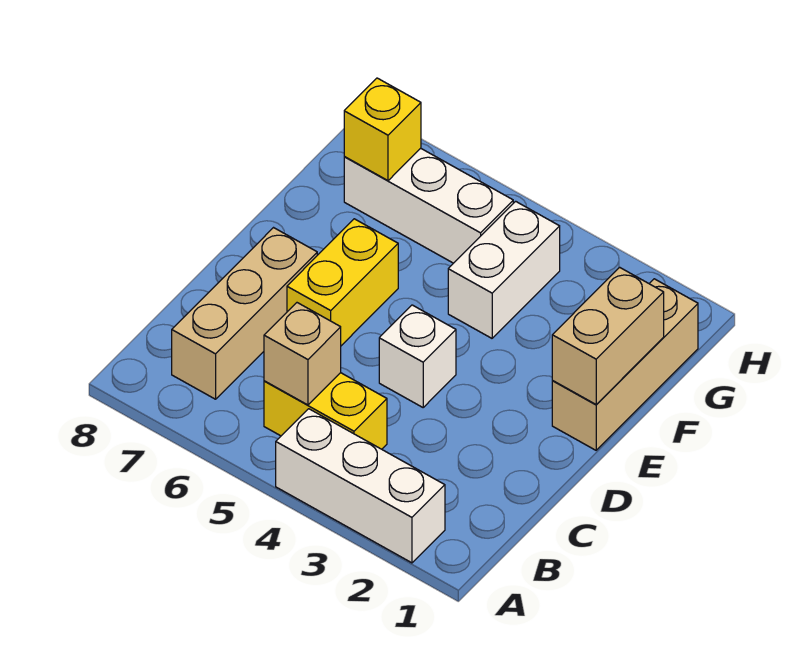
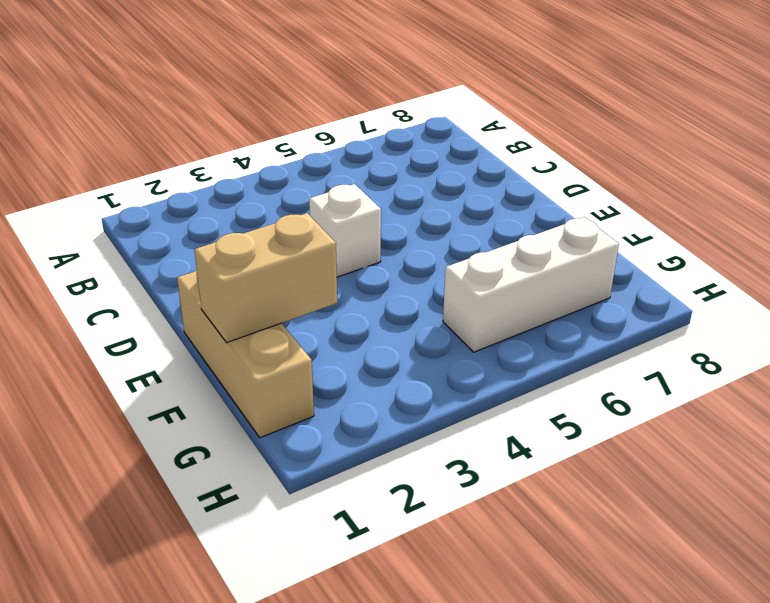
tan brick F1:F2 level 2 -> tan brick E1:F1 level 2
none -> white brick A2:A4 level 1
none -> yellow brick B4:B5 level 1

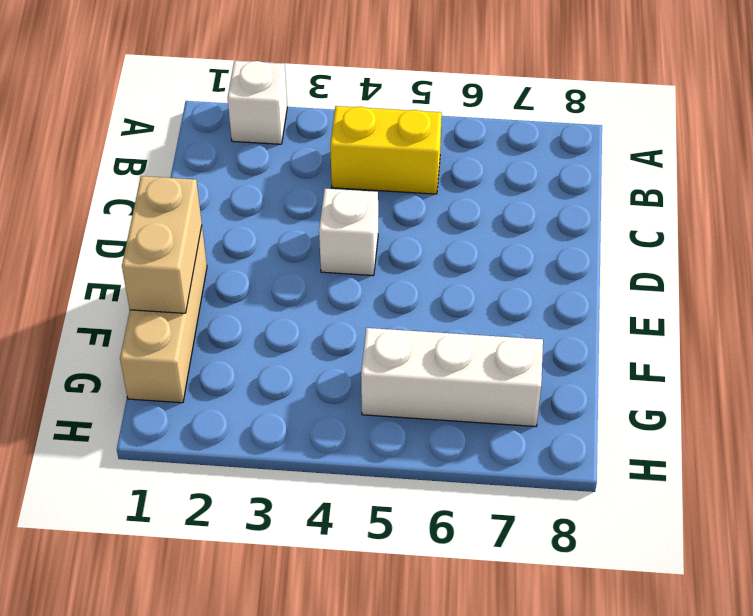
white brick A2 level 1 -> white brick A2:A4 level 1
none -> tan brick B7:D7 level 1
none -> yellow brick D6:E6 level 1

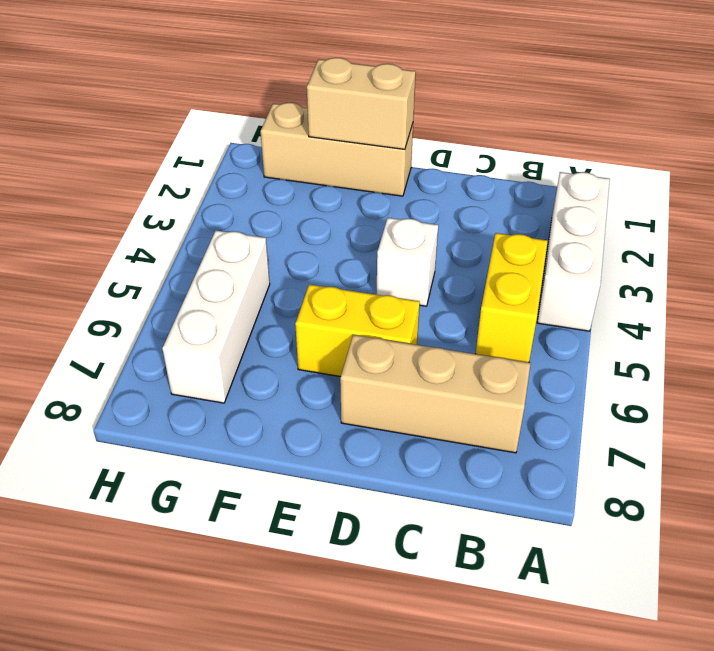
none -> white brick F4:G4 level 1
none -> tan brick B5 level 2

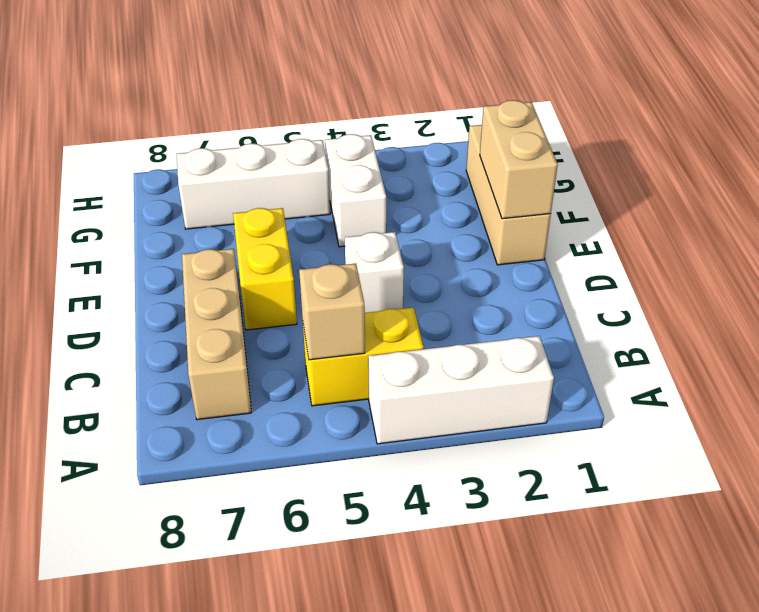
none -> yellow brick G7 level 2

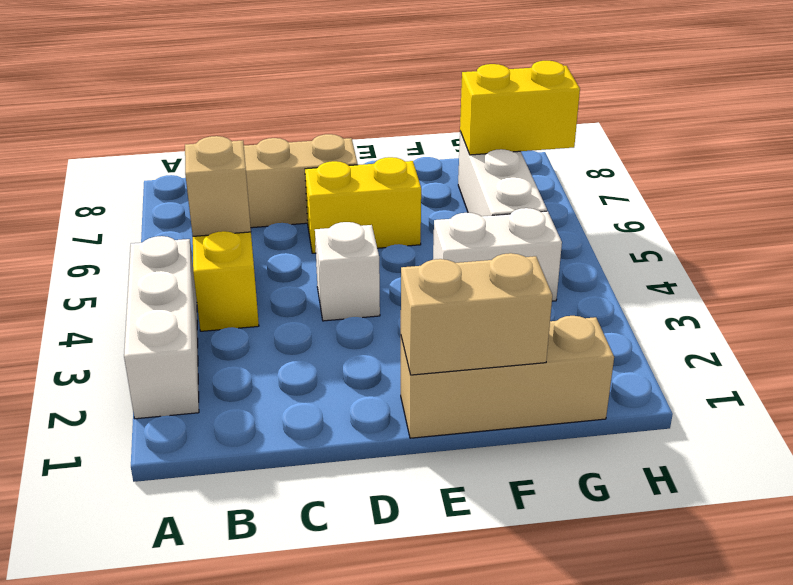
yellow brick G7:H7 level 2 -> yellow brick G7 level 2

